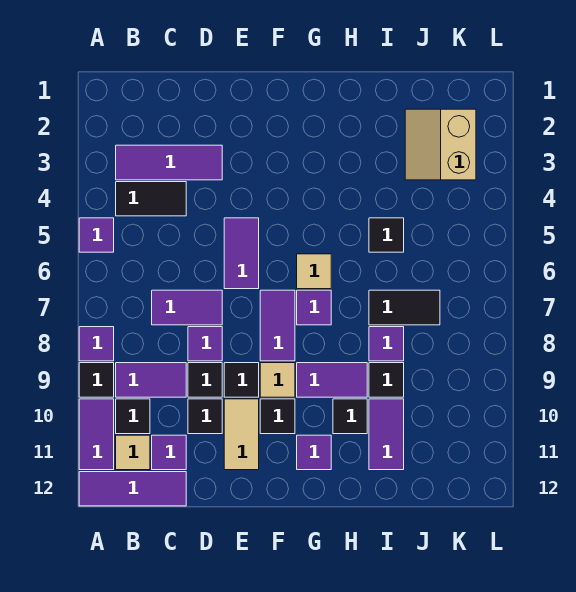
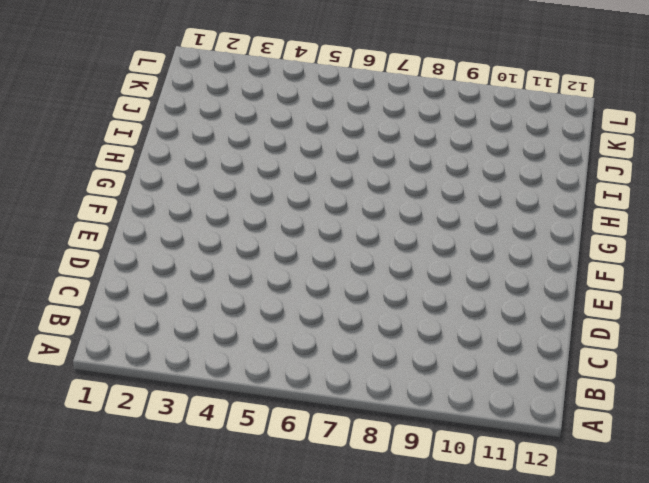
none -> purple tile A5 level 1
none -> purple tile A8 level 1
none -> black tile A9 level 1
none -> purple tile A10:A11 level 1

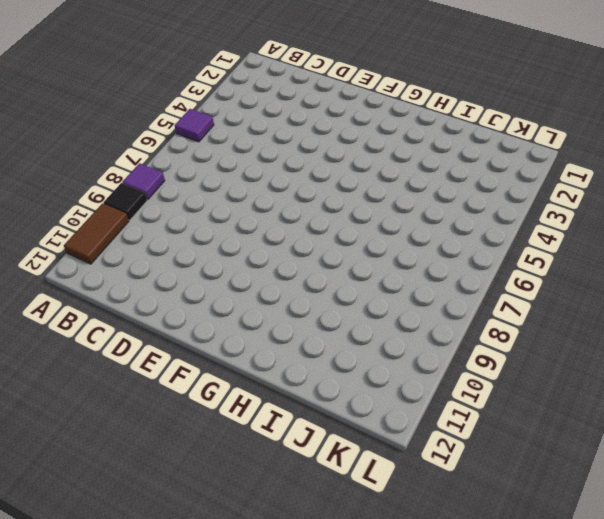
brown tile A10:A11 level 1 -> purple tile A10:A11 level 1
none -> purple tile A12:C12 level 1
none -> purple tile B3:D3 level 1
none -> black tile B4:C4 level 1
none -> purple tile B9:C9 level 1

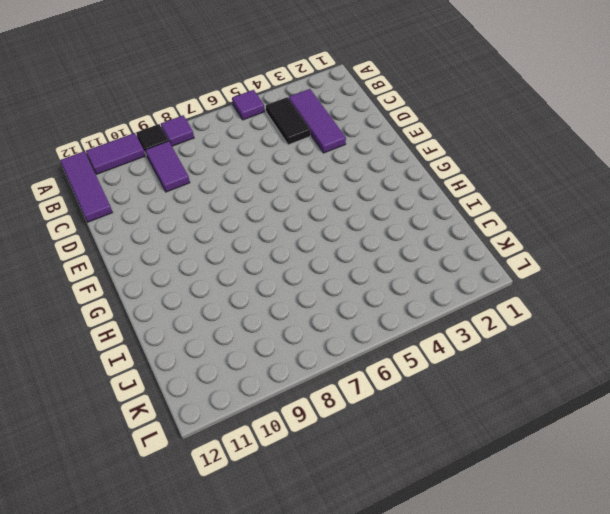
none -> black tile B10 level 1
none -> tan tile B11 level 1
none -> purple tile C7:D7 level 1
none -> purple tile C11 level 1

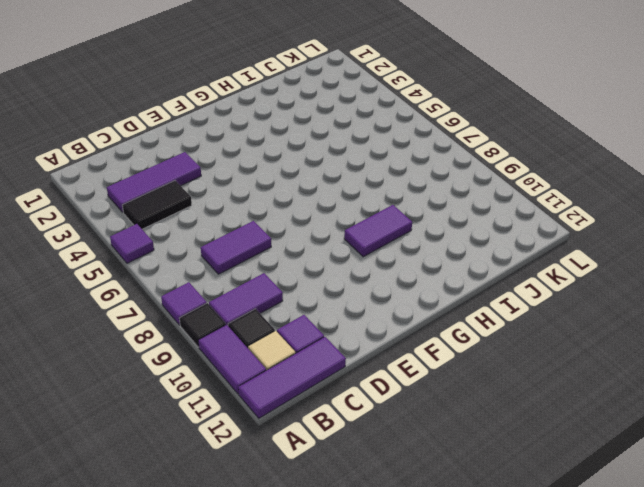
none -> purple tile D8 level 1
none -> black tile D9 level 1
none -> black tile D10 level 1
none -> purple tile E5:E6 level 1

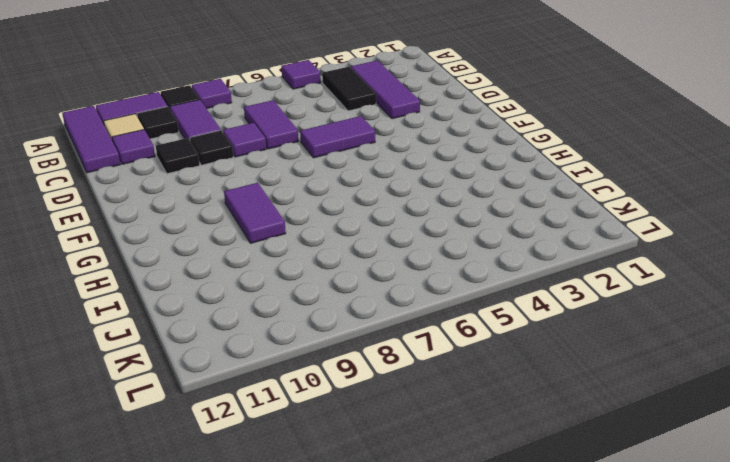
none -> black tile E9 level 1
none -> tan tile E10:E11 level 1
none -> purple tile F7:F8 level 1
none -> tan tile F9 level 1

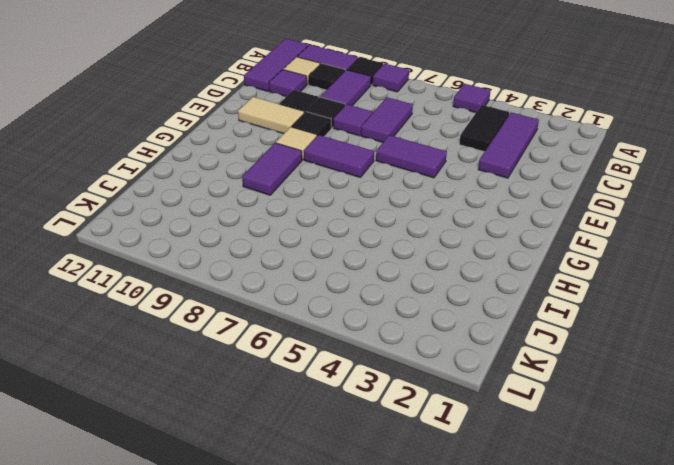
none -> black tile F10 level 1
none -> tan tile G6 level 1
none -> purple tile G7 level 1
none -> purple tile G11 level 1

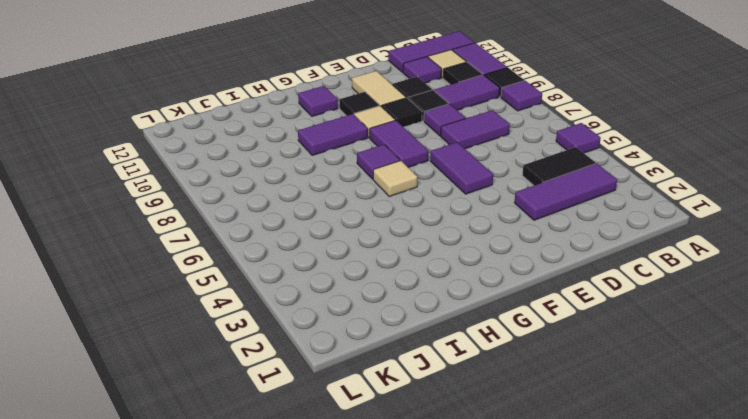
none -> black tile H10 level 1
none -> black tile I5 level 1
none -> black tile I7:J7 level 1
none -> purple tile I8 level 1

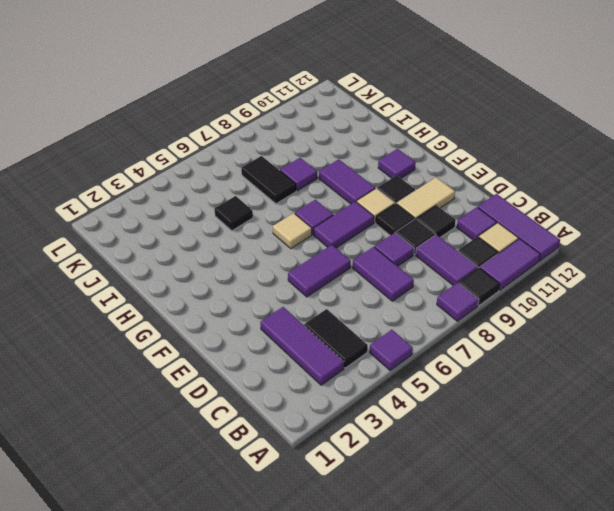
none -> black tile H10 level 1
none -> black tile I9 level 1
none -> purple tile I10:I11 level 1
none -> tan slope J2:K3 level 1 top K

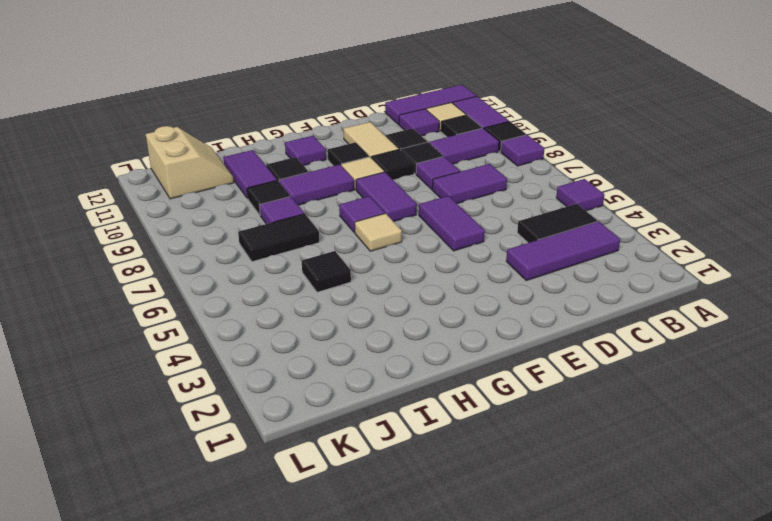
tan slope J11:K12 level 1 top K -> tan slope J2:K3 level 1 top K

